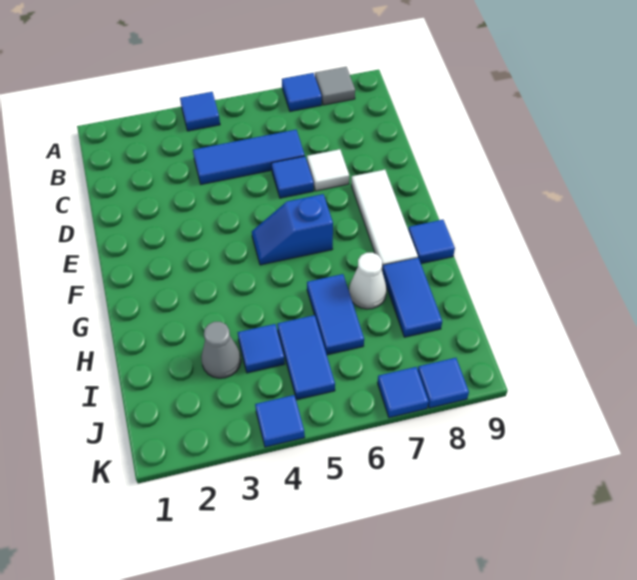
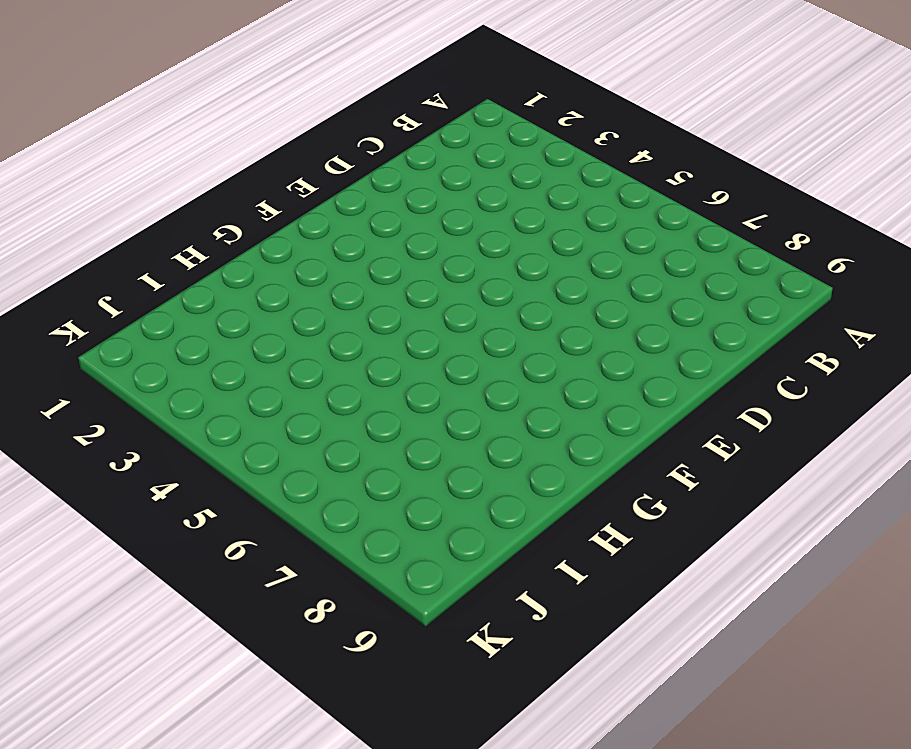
none -> blue tile A4 level 1
none -> blue tile A7 level 1
none -> grey tile A8 level 1

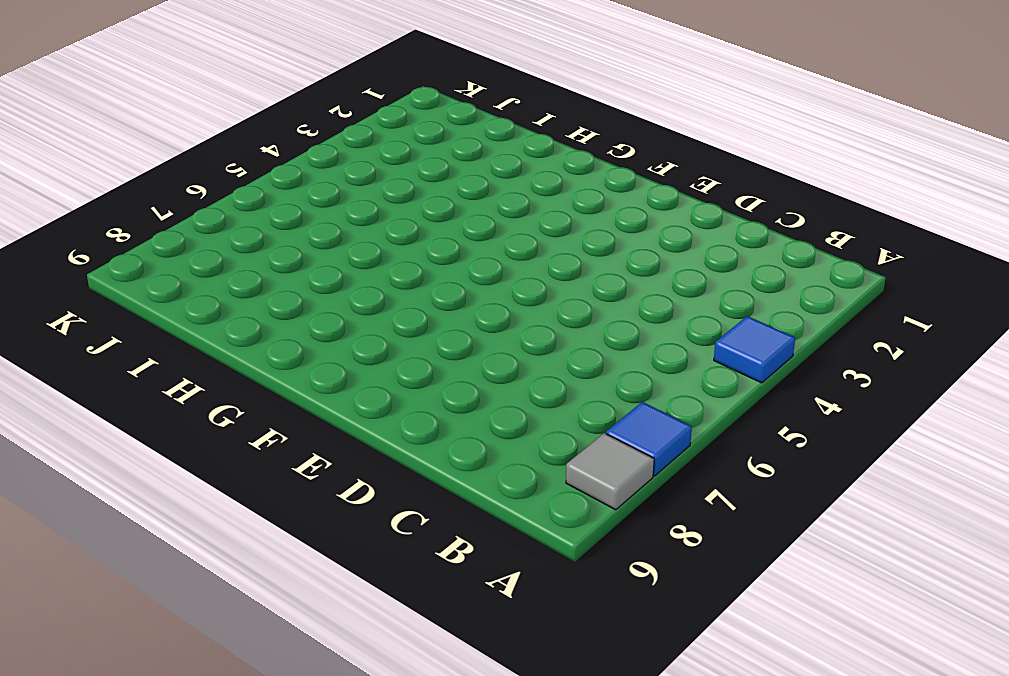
none -> blue tile C4:C6 level 1
none -> blue tile D6 level 1
none -> white tile D7 level 1

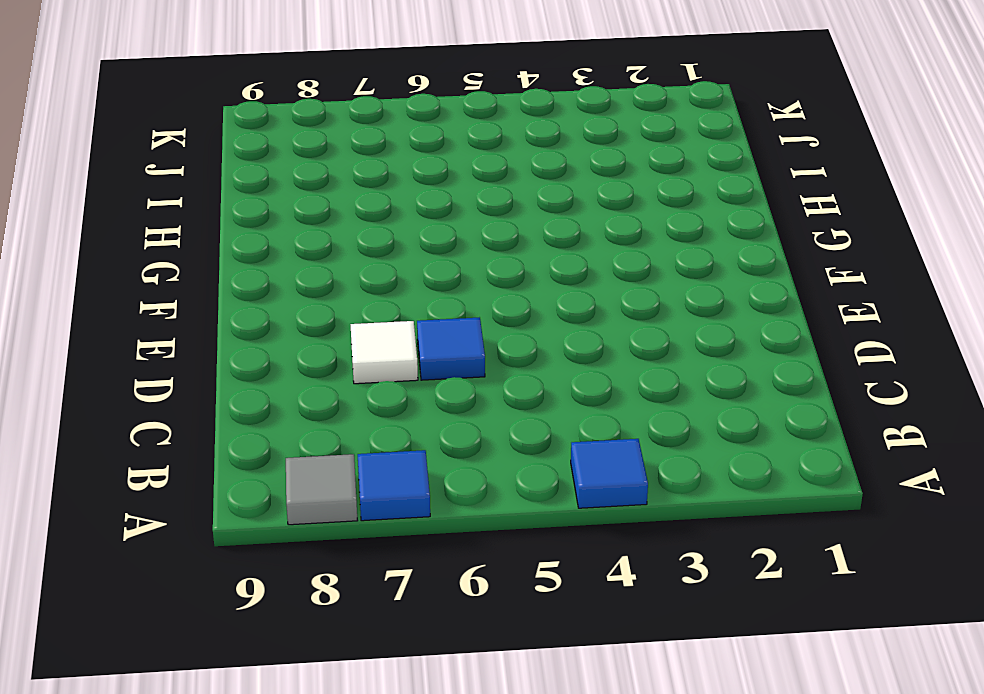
none -> blue tile C4:C6 level 1
none -> white tile E8:G8 level 1
none -> blue slope F5:F6 level 1 top 6

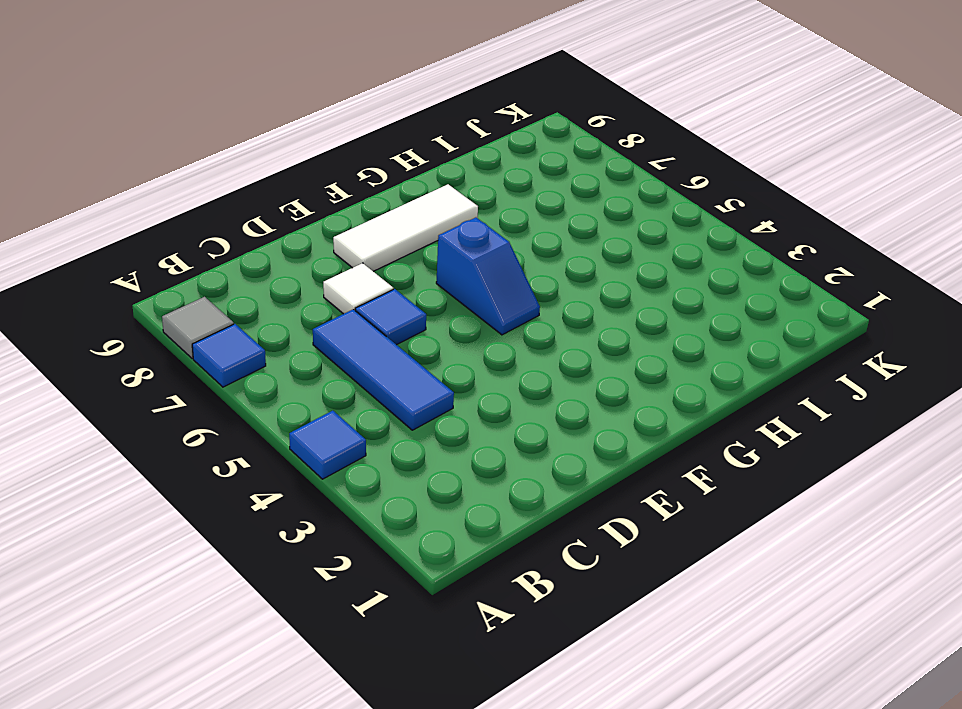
none -> blue tile G9 level 1
none -> blue tile H6:I6 level 1
none -> white cone H7 level 1

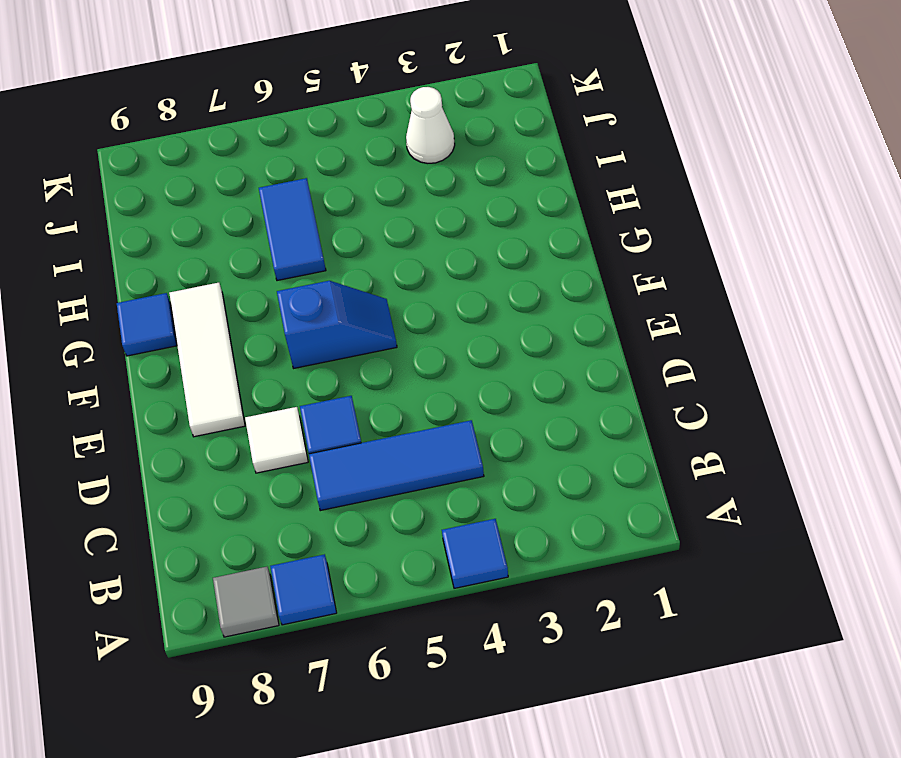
white cone J3 level 1 -> white cone H7 level 1
none -> blue tile H8:I8 level 1
none -> grey cone I3 level 1
none -> blue tile I4 level 1

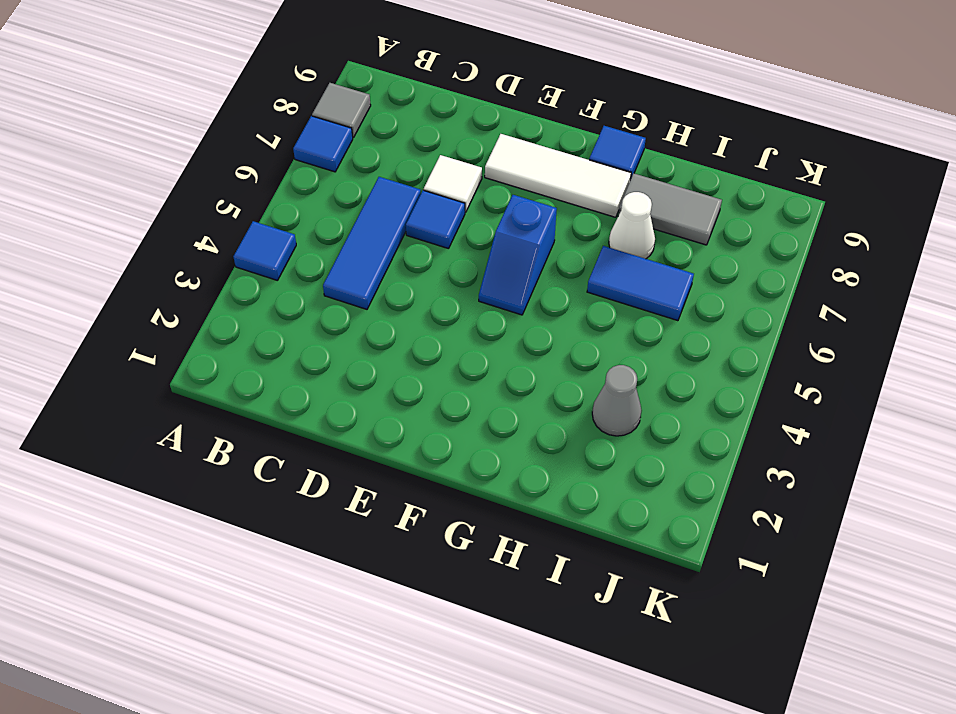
grey tile H8:I8 level 1 -> blue tile H8:I8 level 1
none -> blue tile I4 level 1
none -> blue tile I5:J5 level 1
none -> blue tile K4 level 1

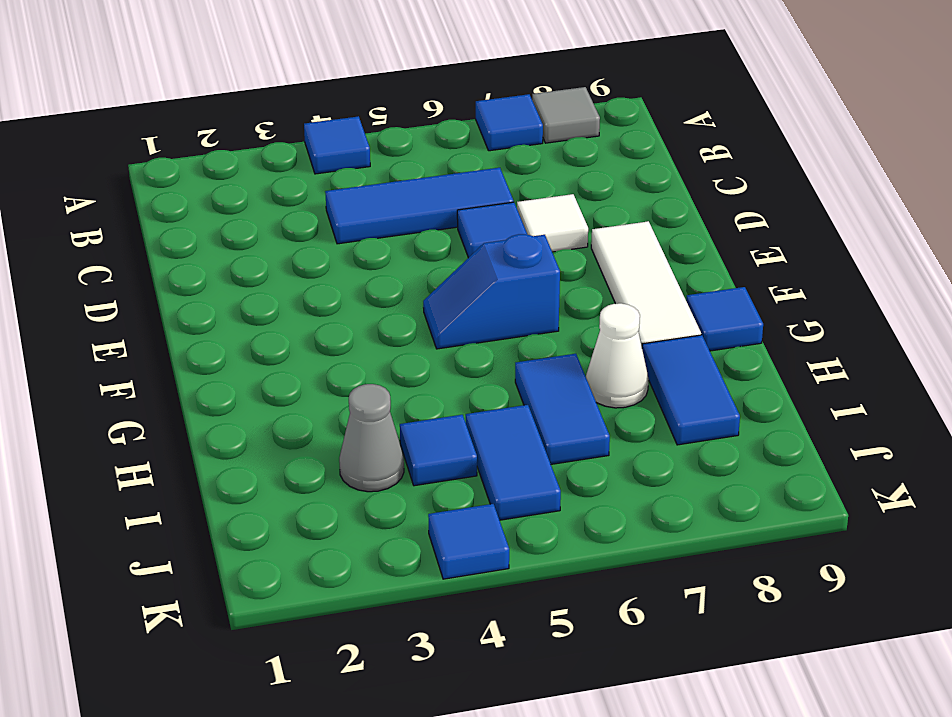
none -> blue tile K7 level 1
none -> blue tile K8 level 1

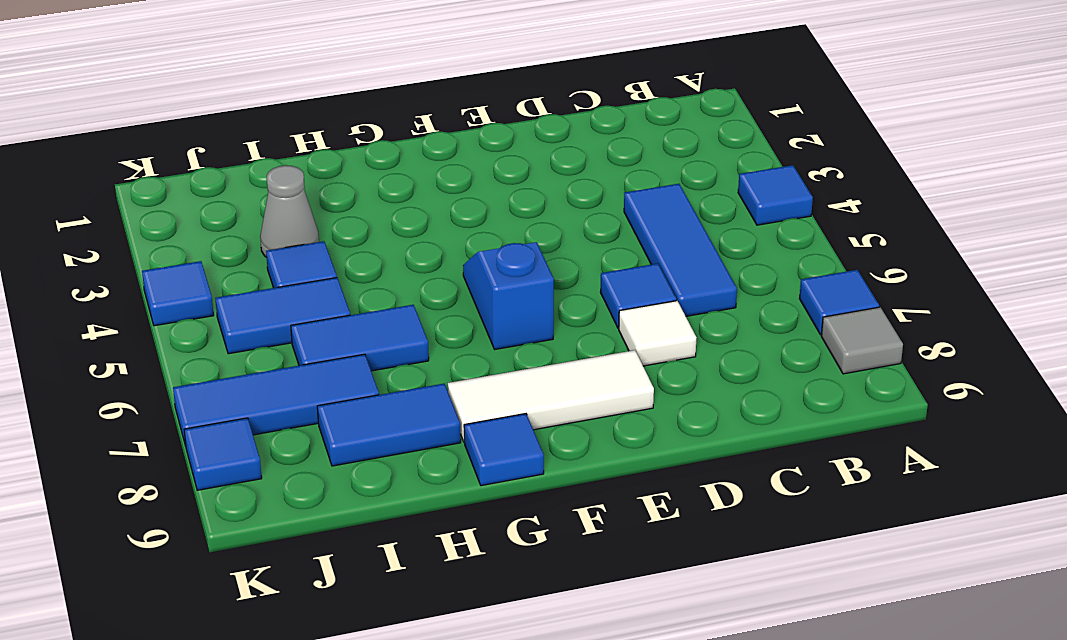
blue tile I7:K7 level 1 -> blue tile K7 level 1
none -> white cone H7 level 1

